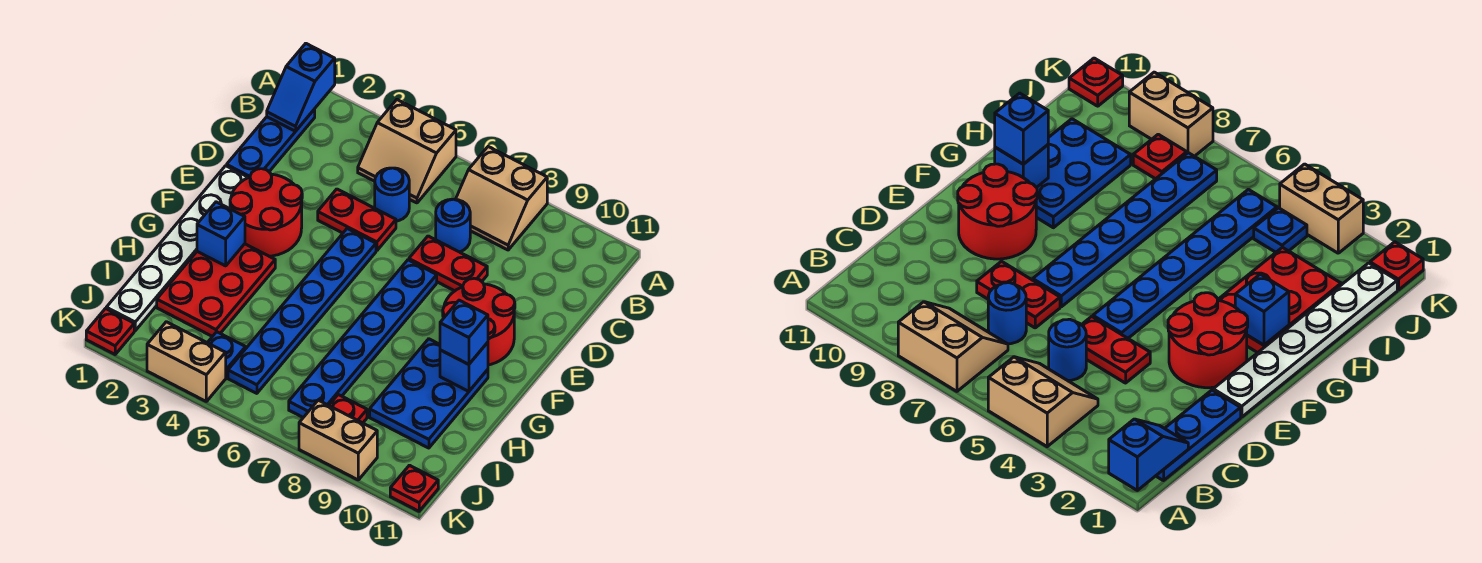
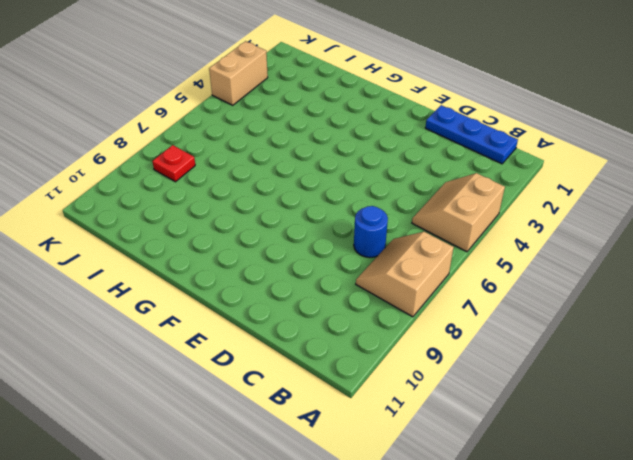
none -> blue round brick C5 level 1
none -> red plate D4:D5 level 1
none -> red plate D7:D8 level 1

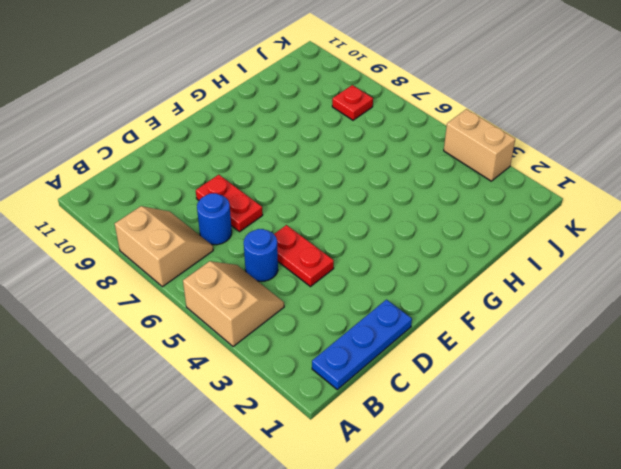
none -> white plate E1:J1 level 1
none -> red round brick E2:F3 level 1
none -> blue plate E5:J5 level 1

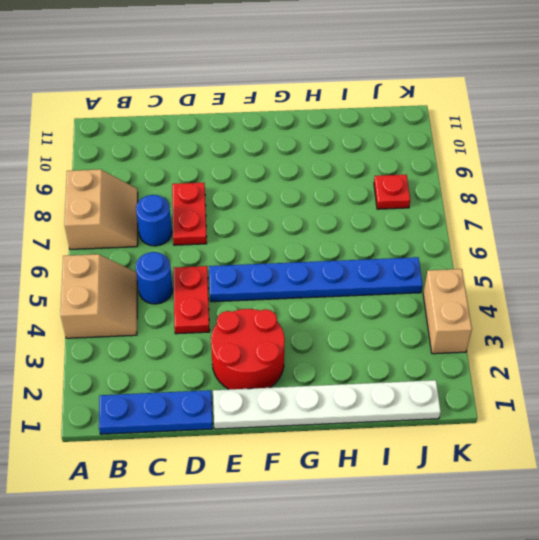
none -> blue plate E7:J7 level 1
none -> red round brick E9:F10 level 1
none -> red plate G2:I3 level 1

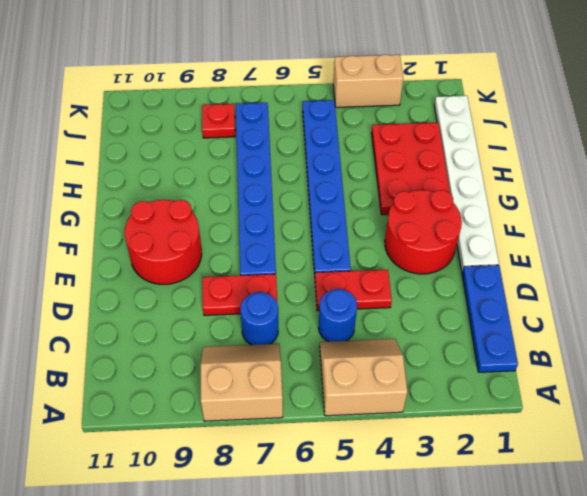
none -> blue plate G9:I10 level 1
none -> blue plate J4 level 1
none -> red plate K1 level 1

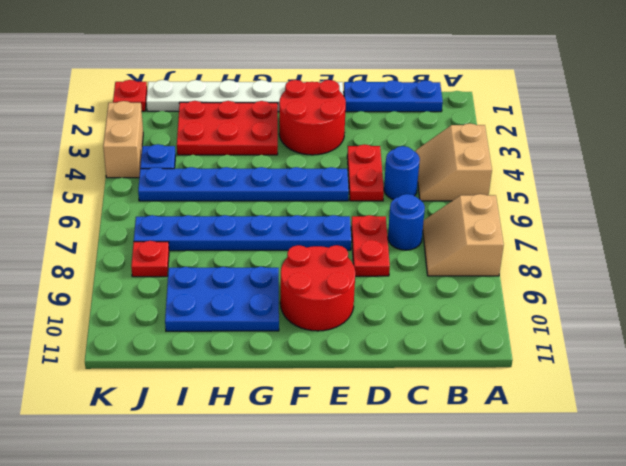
none -> tan brick K8:K9 level 1
none -> red plate K11 level 1
none -> blue slope A1:B1 level 2 top A

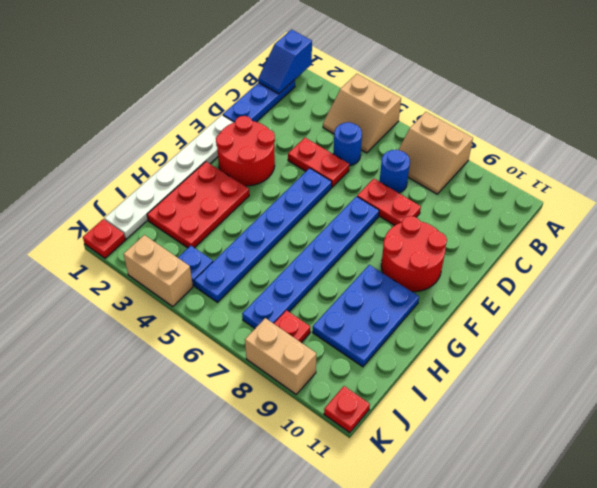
none -> blue brick G2 level 2
none -> blue brick G10 level 2
none -> blue brick G10 level 3

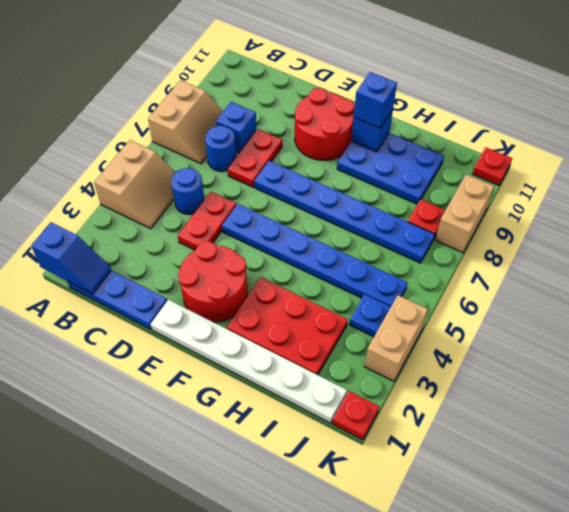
blue brick C8 level 1 -> blue brick G2 level 2

